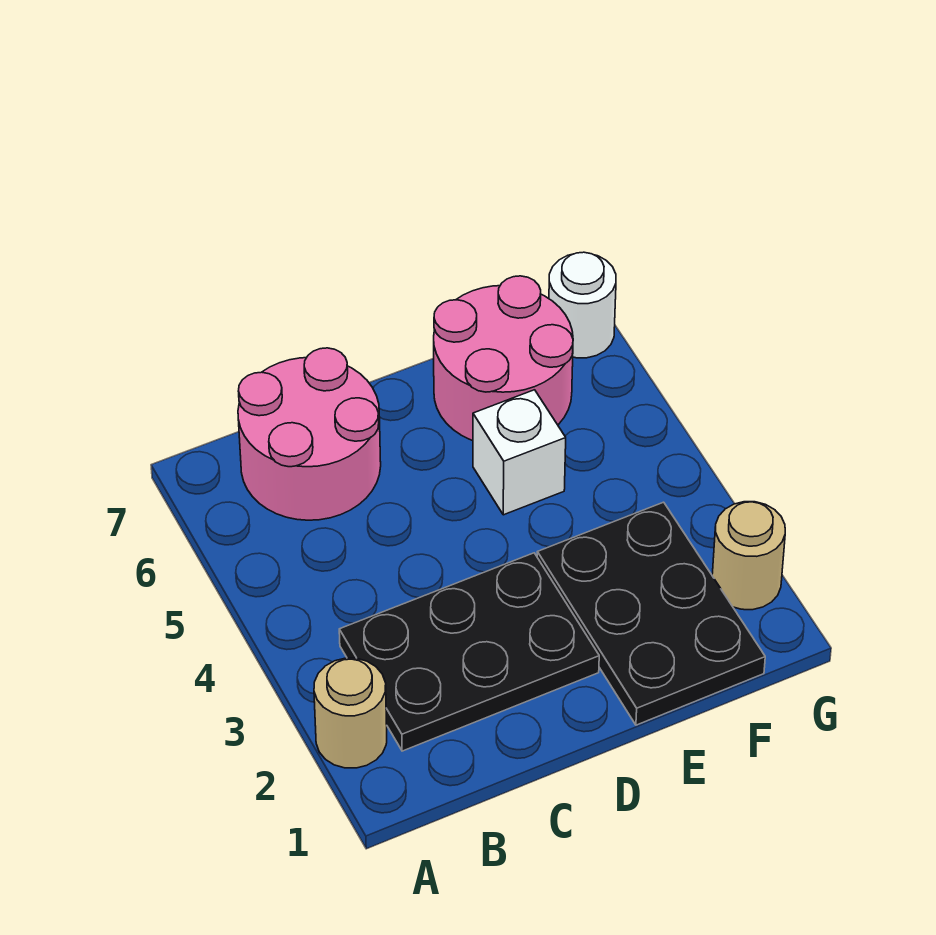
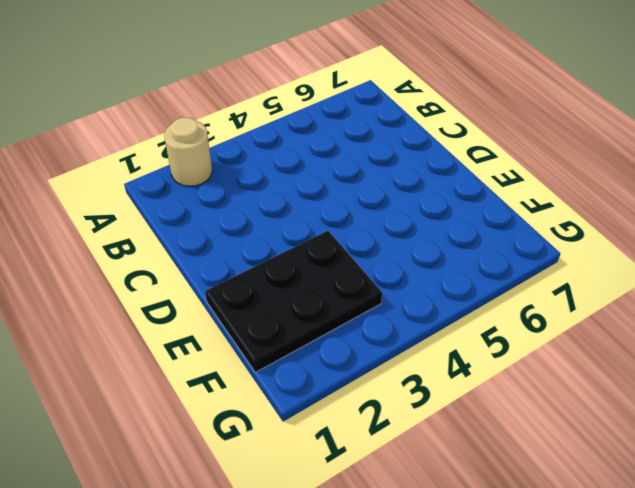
none -> black plate B2:D3 level 1
none -> pink round brick B6:C7 level 1

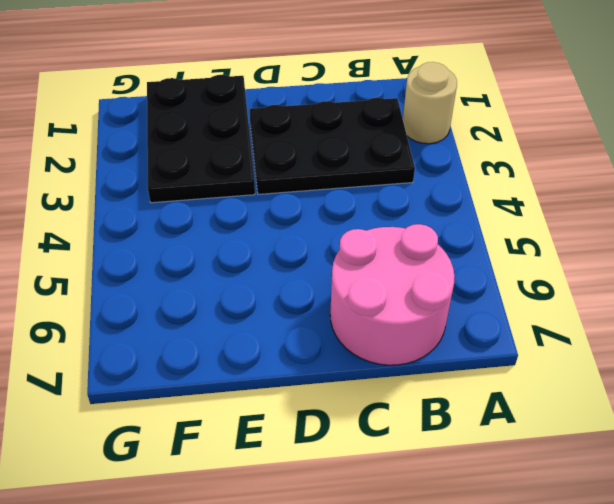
none -> white brick E5 level 1
none -> pink round brick E6:F7 level 1

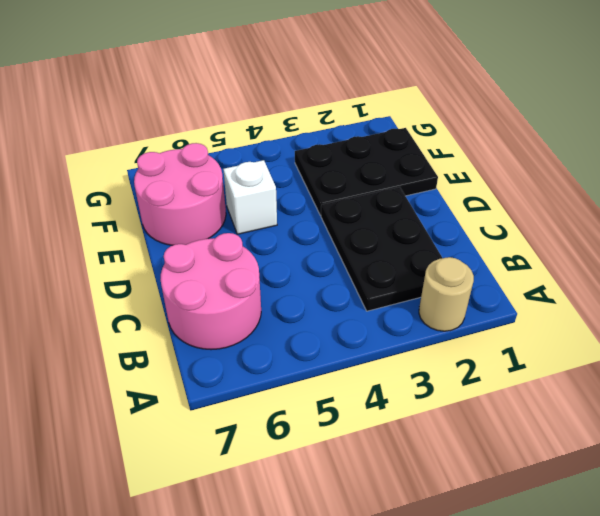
none -> tan round brick G2 level 1
none -> white round brick G7 level 1

